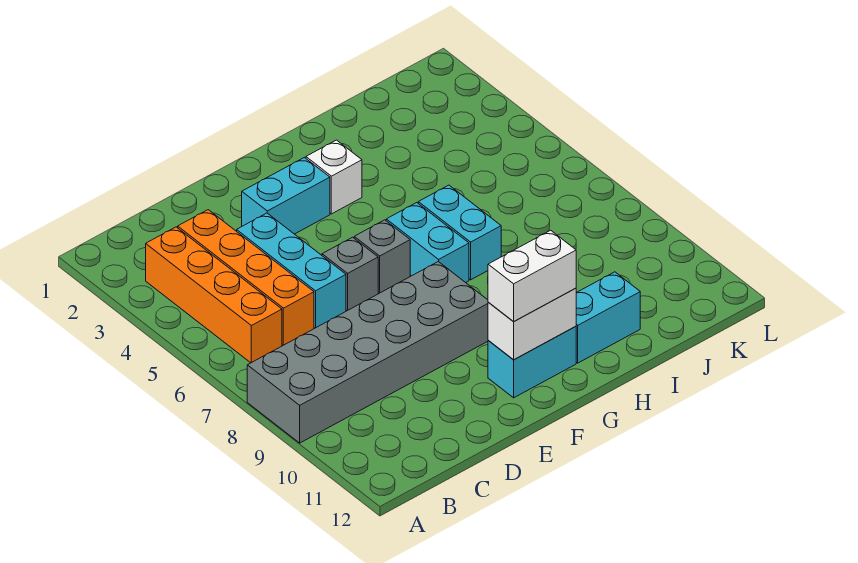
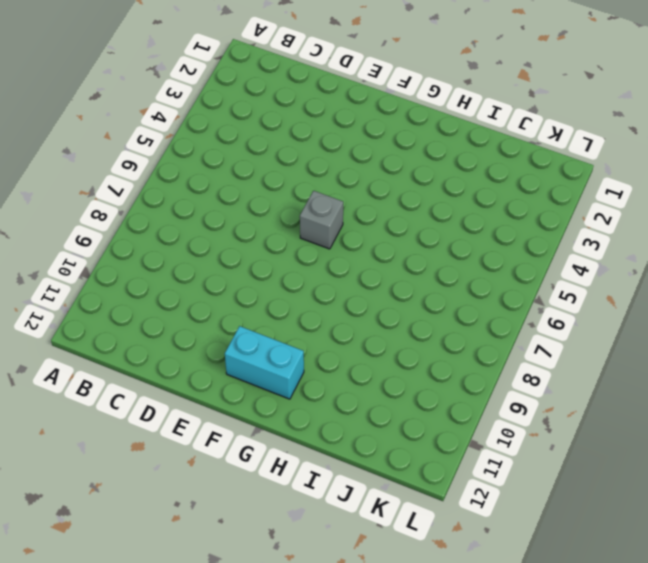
none -> grey brick A8:F9 level 1
none -> orange brick B3:B6 level 1
none -> orange brick C3:C6 level 1

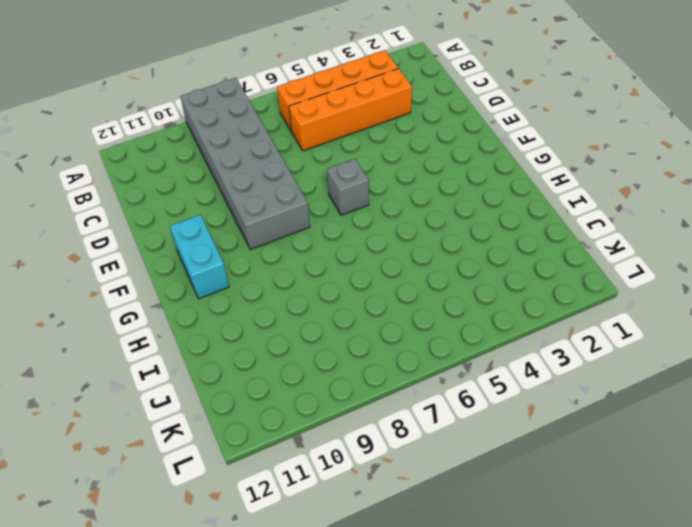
none -> cyan brick D4:D6 level 1
none -> cyan brick E3:F3 level 1
none -> grey brick E6 level 1

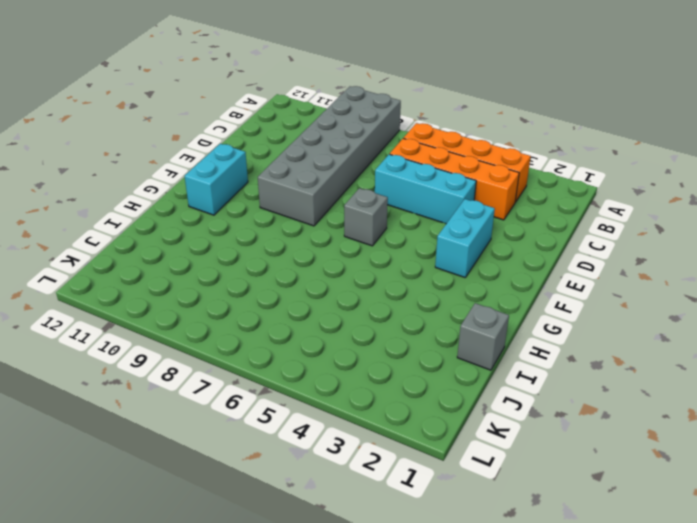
grey brick I1 level 1 -> grey brick E6 level 1
none -> white brick G3 level 1
none -> cyan brick G6:G7 level 1
none -> cyan brick H6:H7 level 1

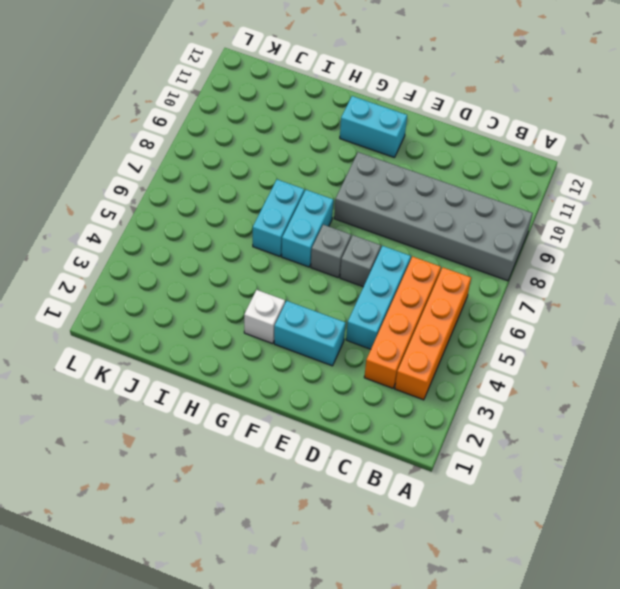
none -> cyan brick H11:I11 level 1
none -> white brick F11:G11 level 2
none -> white brick F11:G11 level 3

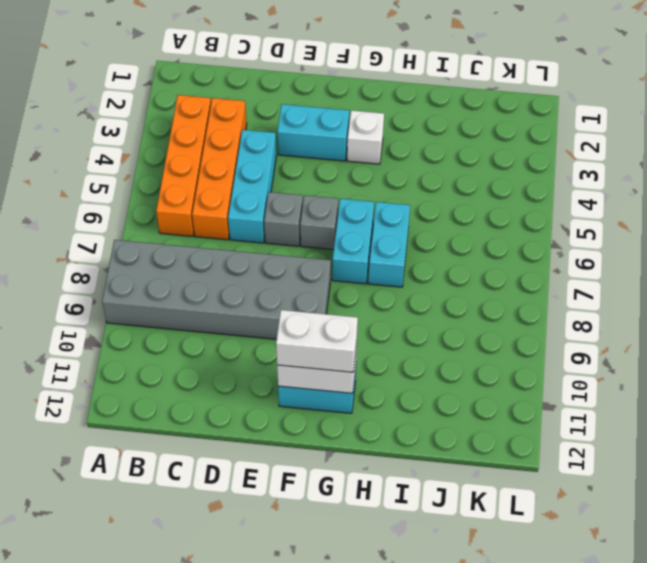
none -> cyan brick H11:I11 level 1

